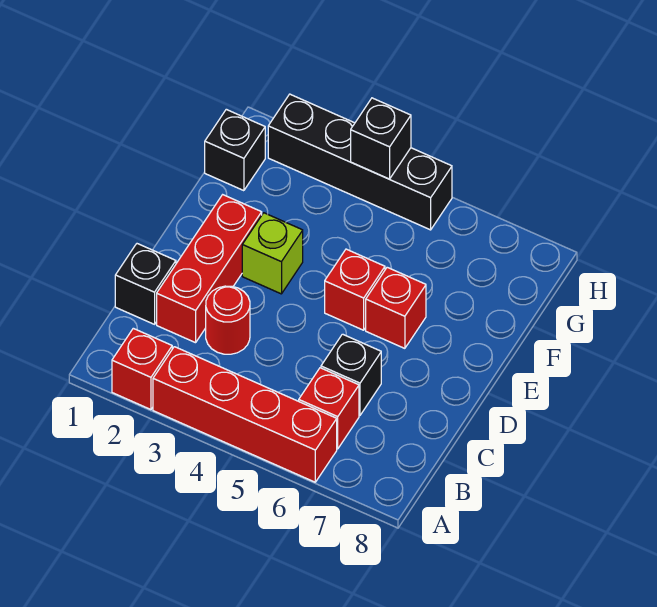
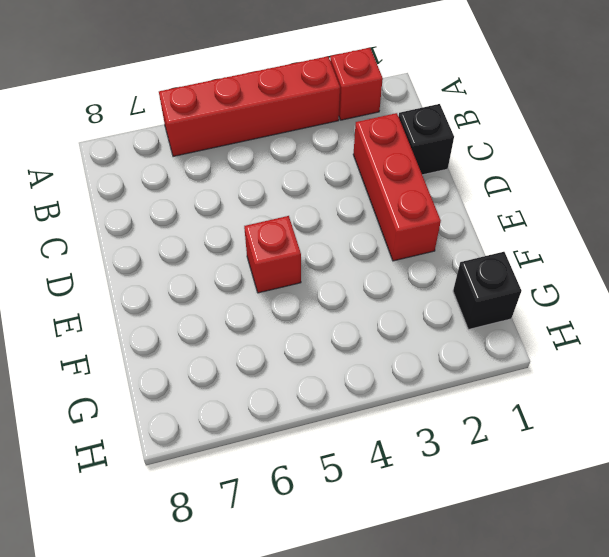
none -> red brick B6 level 1
none -> red round brick C3 level 1
none -> black brick C6 level 1

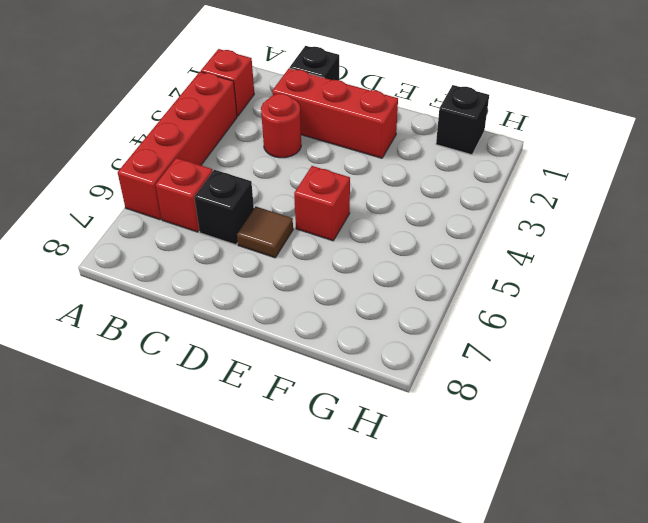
brown tile D6 level 1 -> none
none -> lime brick E3 level 1
none -> red brick E6 level 1
none -> black brick H2:H5 level 1

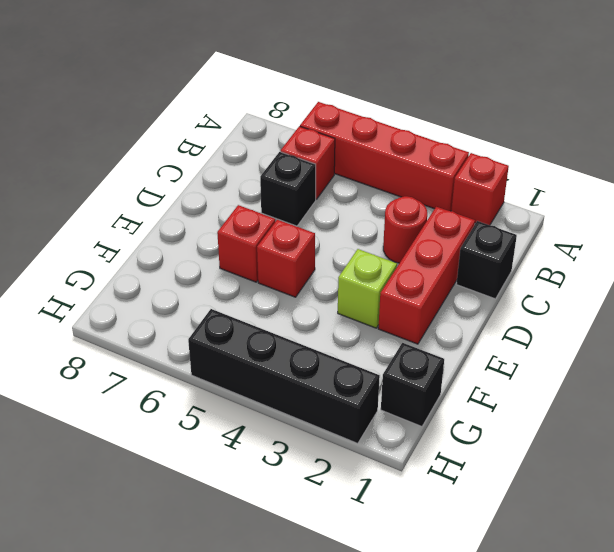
none -> black brick H4 level 2

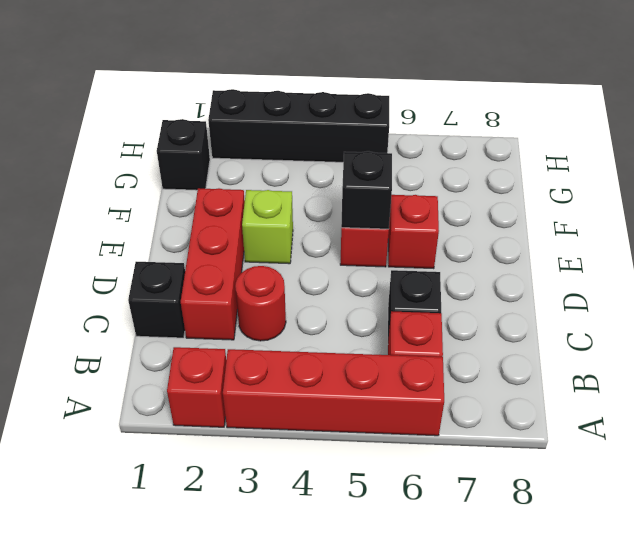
black brick E5 level 2 -> black brick H4 level 2

